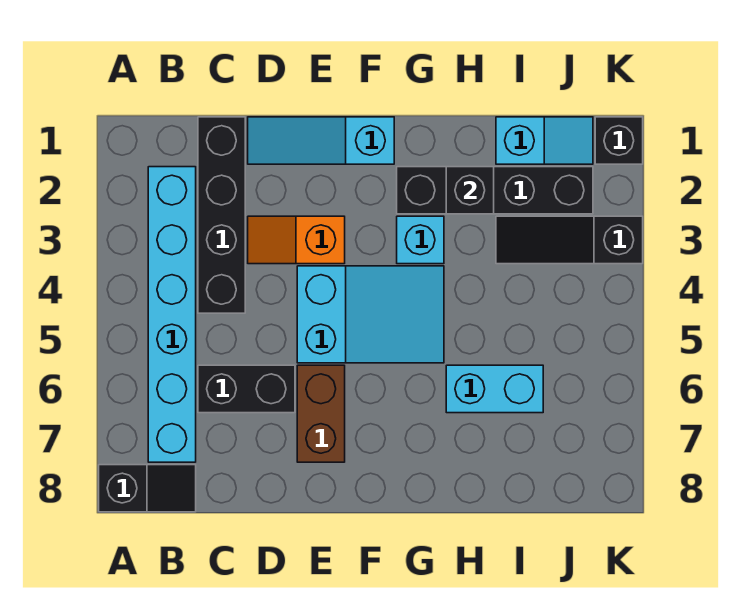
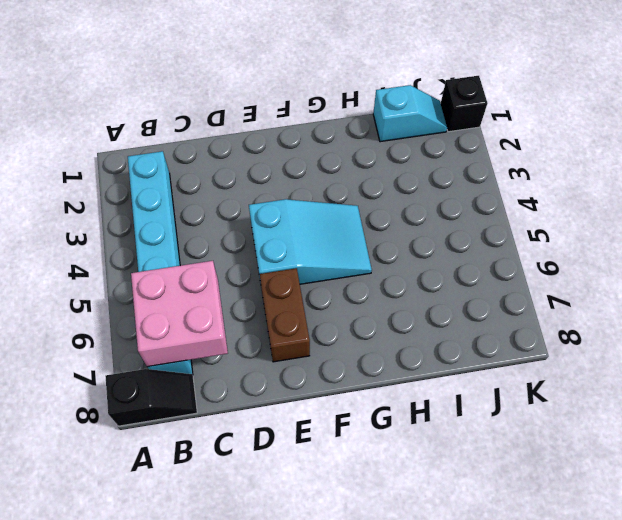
pink brick B6:C7 level 2 -> none
none -> black brick C1:C4 level 1
none -> black brick C6:D6 level 1
none -> cyan slope D1:F1 level 1 top F

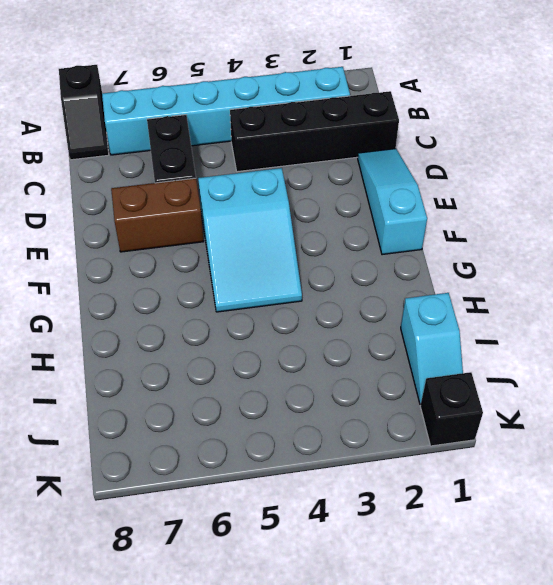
none -> orange slope D3:E3 level 1 top E
none -> black brick G2:J2 level 1
none -> cyan brick G3 level 1

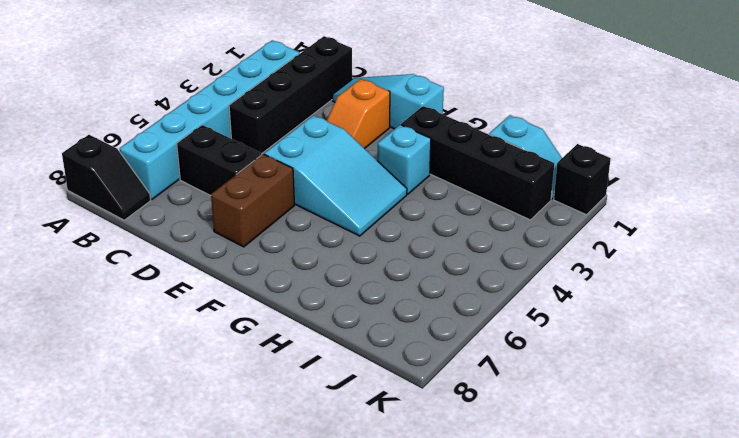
orange slope E2:E3 level 1 top 2 -> orange slope D3:E3 level 1 top E
none -> cyan brick H6:I6 level 1
none -> black slope I3:K3 level 1 top K
none -> black brick H2 level 2

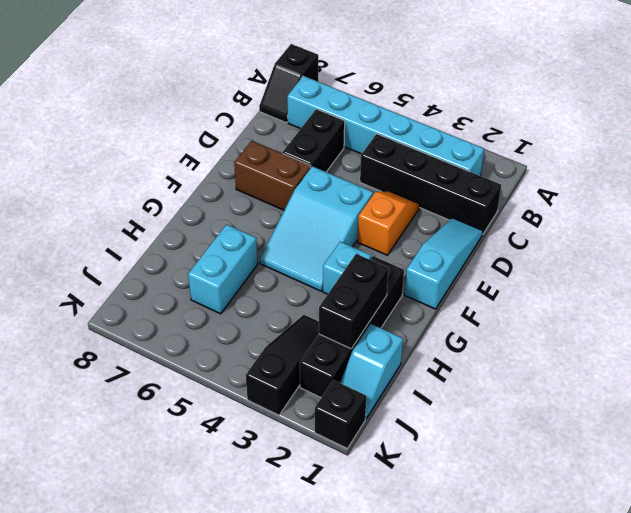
black brick H2:I2 level 2 -> black brick H2 level 2

